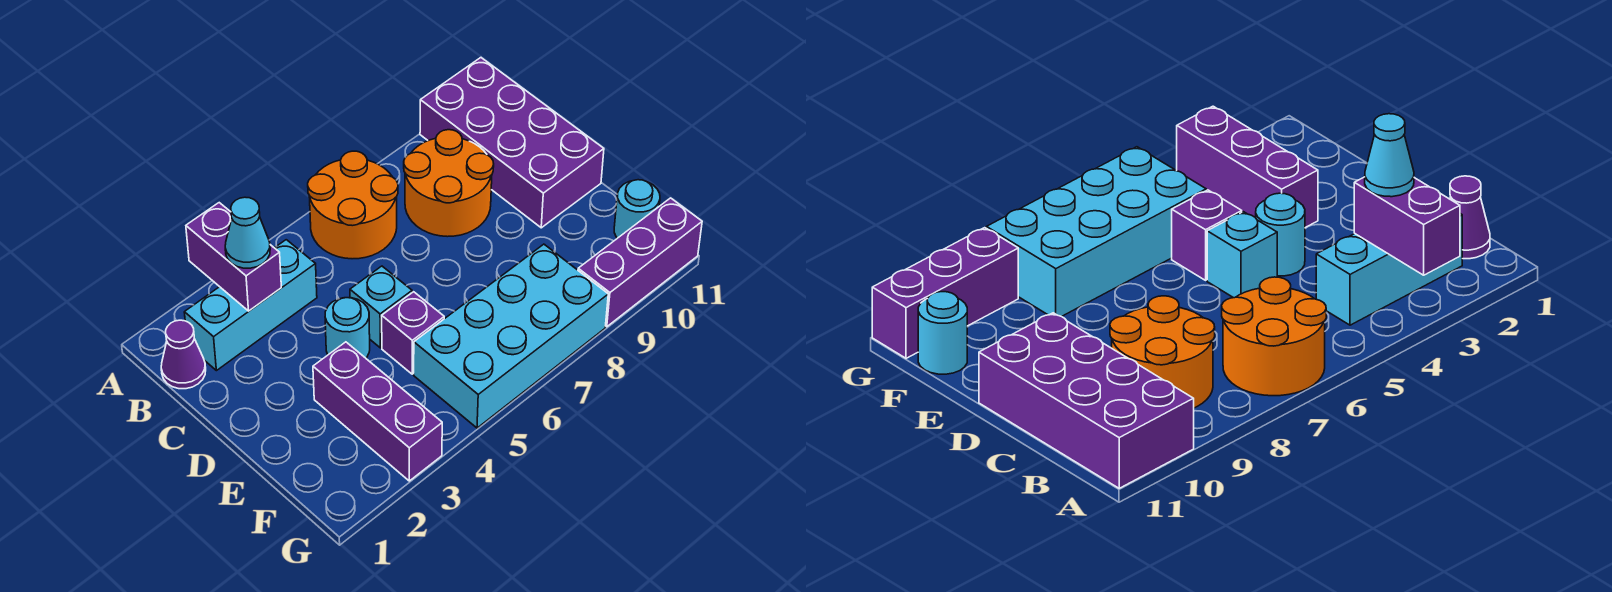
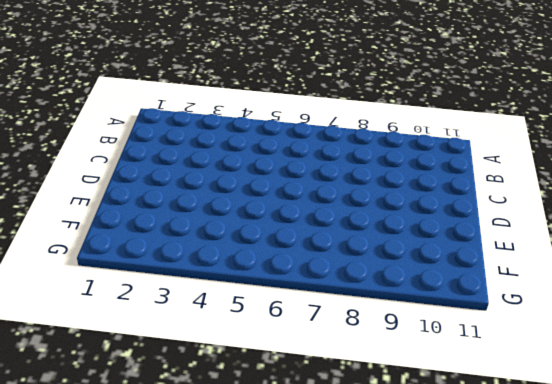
none -> orange round brick A6:B7 level 1
none -> purple brick A10:D11 level 1
none -> purple cone B1 level 1

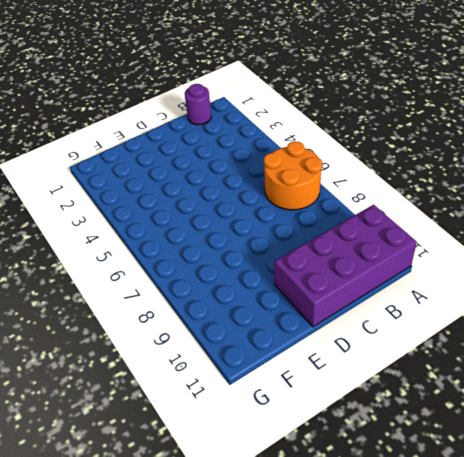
purple round brick B1 level 1 -> purple cone B1 level 1
none -> cyan brick B2:B4 level 1
none -> orange round brick B8:C9 level 1
none -> cyan round brick D4 level 1

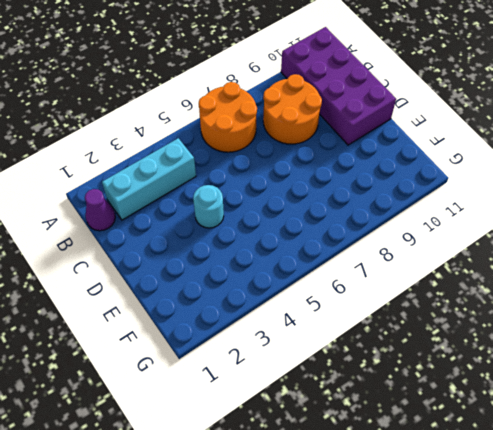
none -> cyan brick D5 level 1
none -> purple brick E3:G3 level 1
none -> purple brick E5 level 1

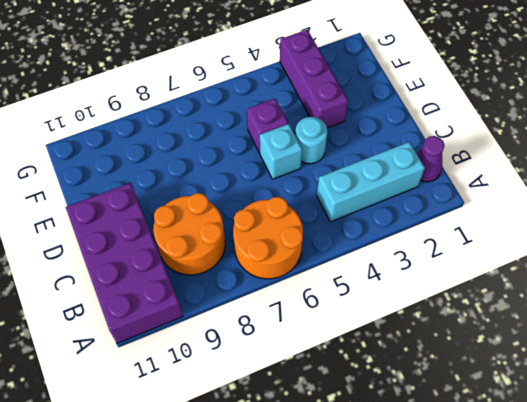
none -> cyan brick F5:G8 level 1
none -> cyan round brick F11 level 1
none -> purple brick G9:G11 level 1

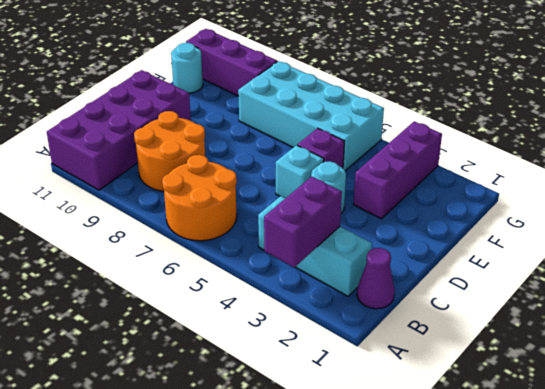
none -> cyan cone B3 level 3

